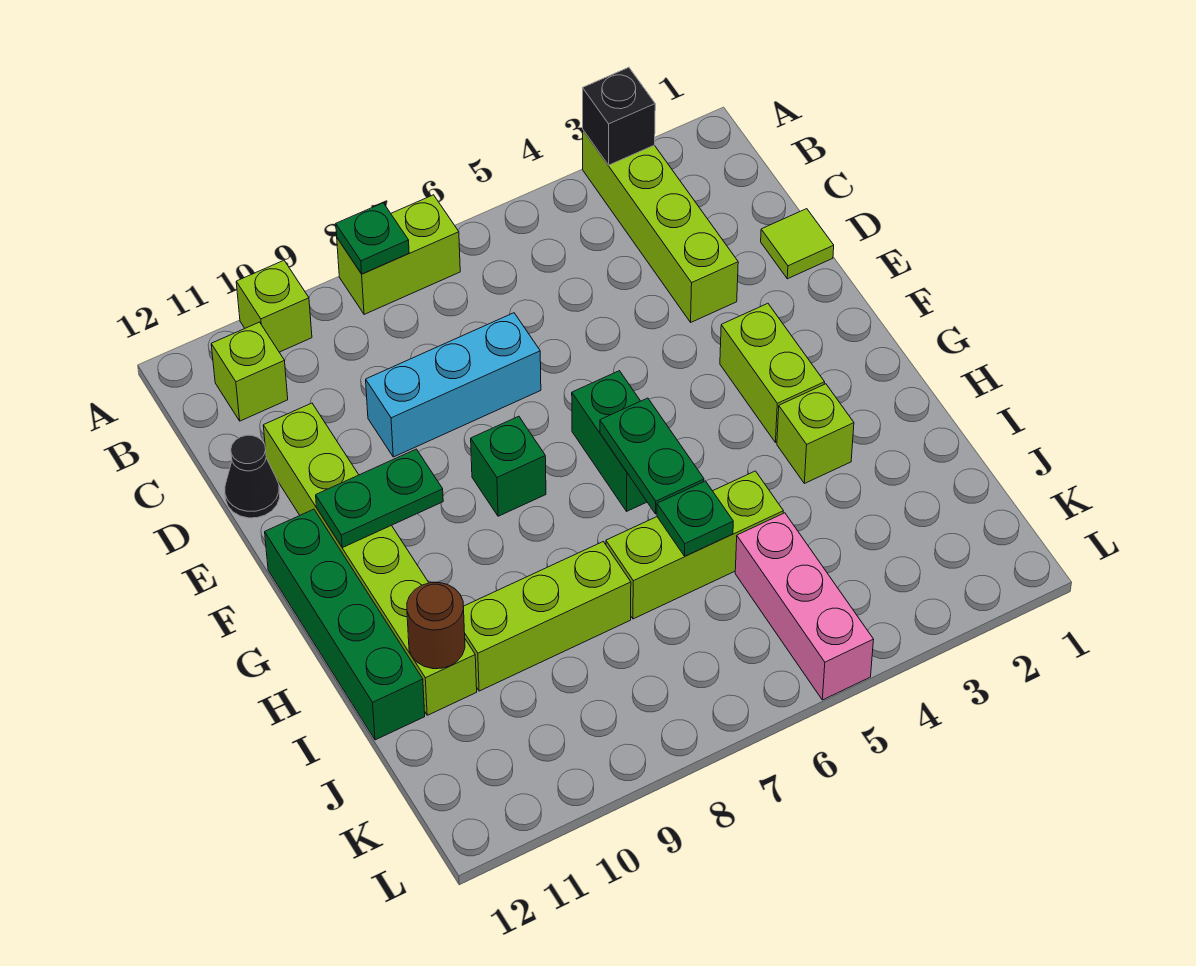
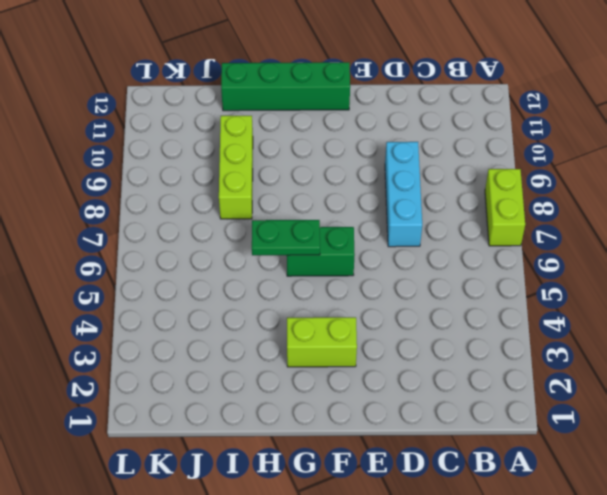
none -> lime brick A3:D3 level 1
none -> lime brick A10 level 1
none -> lime brick B11 level 1

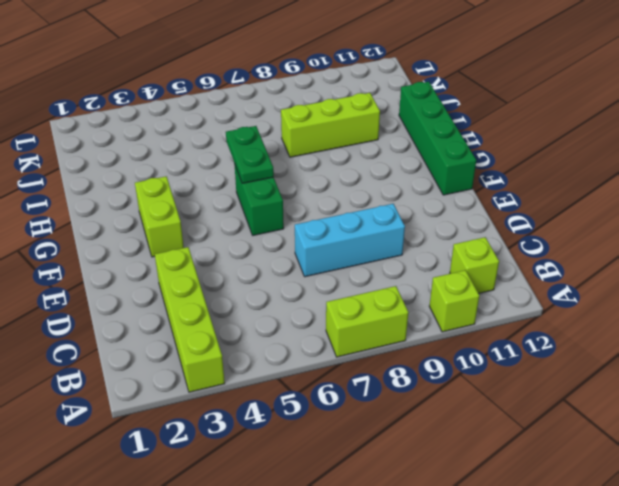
none -> lime tile D1 level 1
none -> lime brick D11:I11 level 1
none -> black cone D12 level 1

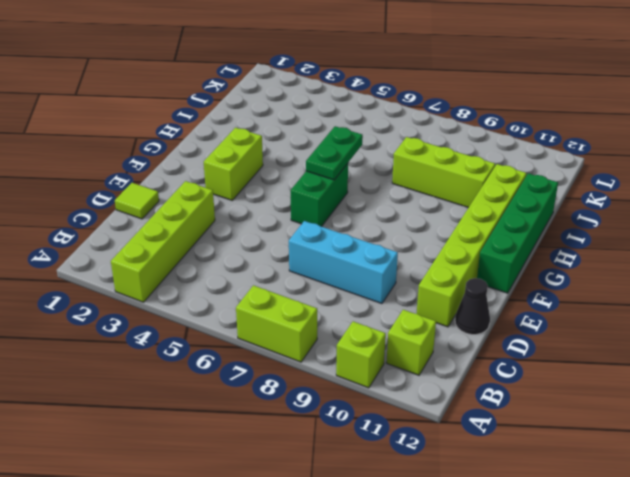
none -> green brick F8 level 1
none -> lime brick H3 level 1
none -> lime brick I5:I7 level 1

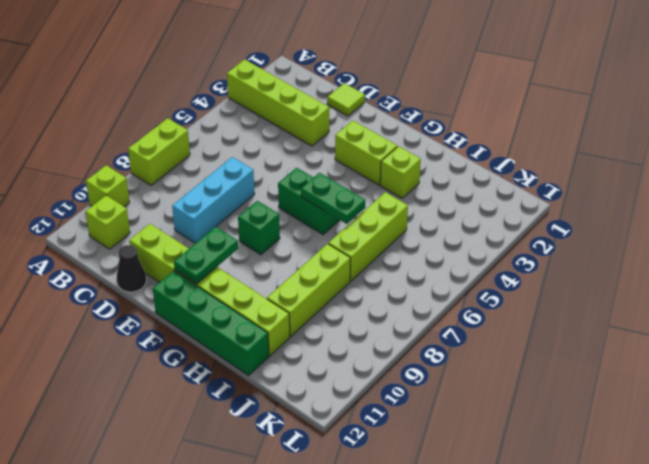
none -> pink brick J5:L5 level 1
none -> black brick A3 level 2
none -> green plate A8 level 2

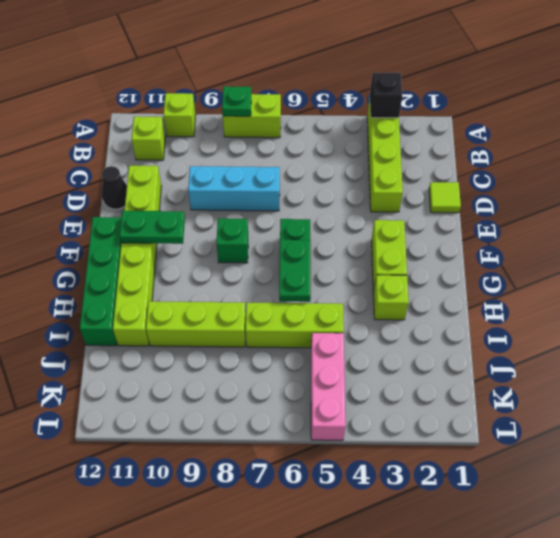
none -> green plate I6 level 2
none -> brown round brick I11 level 2

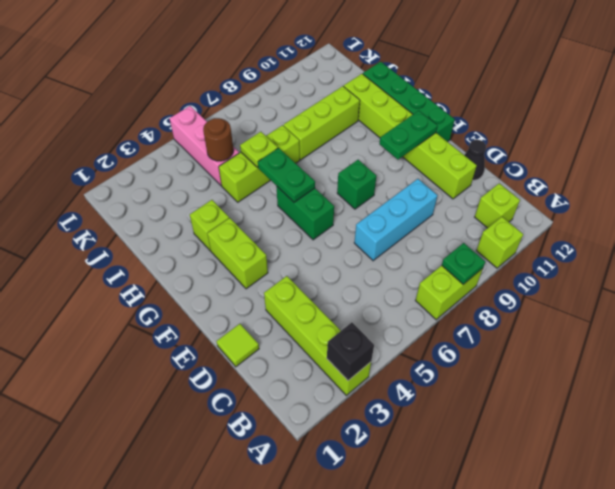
lime plate I6 level 2 -> green plate I6 level 2
brown round brick J5 level 2 -> brown round brick I11 level 2

